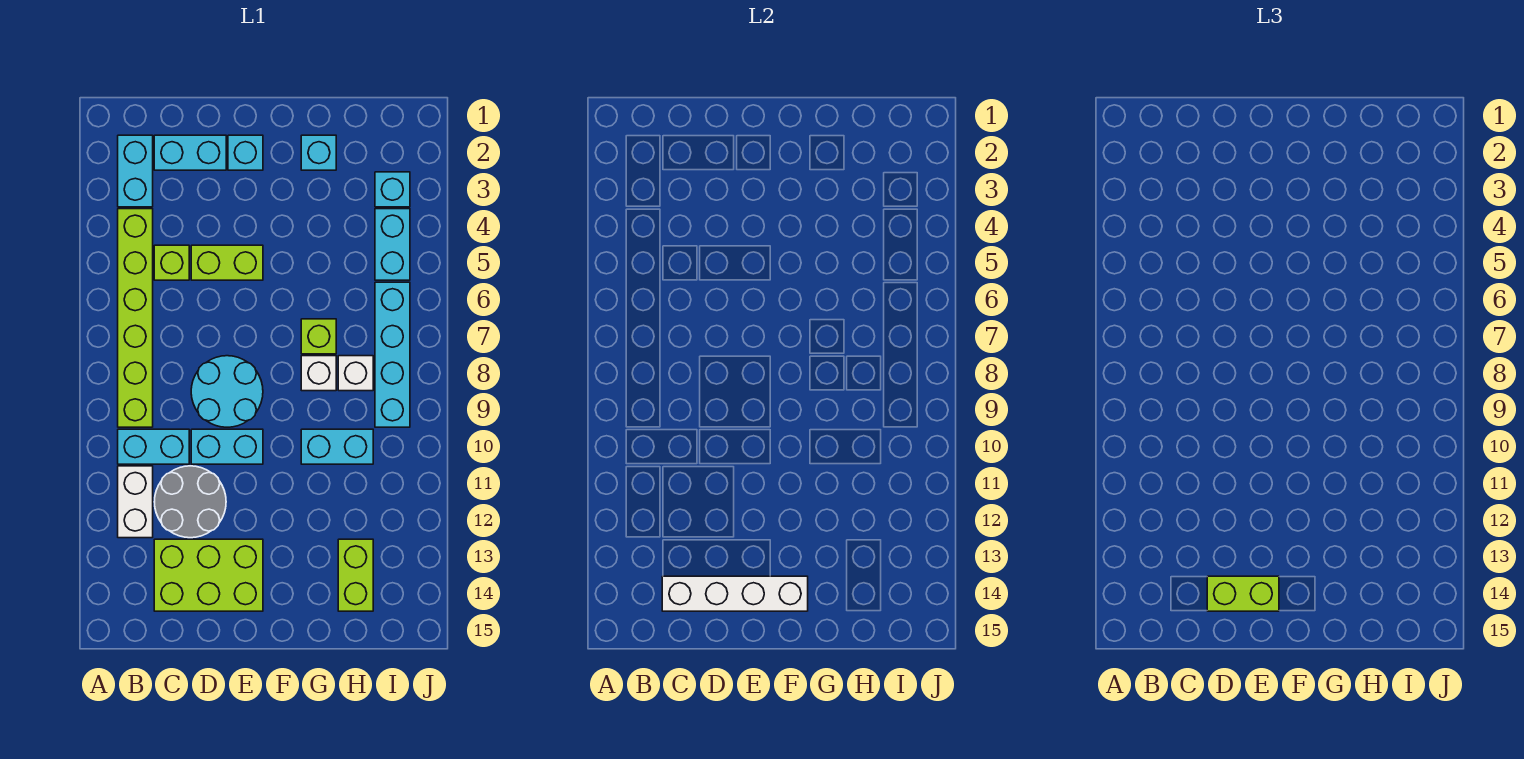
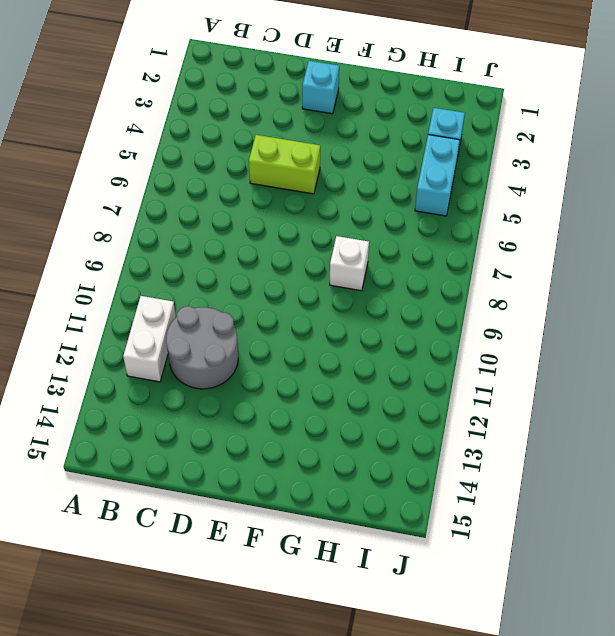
none -> cyan brick B2:B3 level 1
none -> lime brick B4:B9 level 1
none -> cyan brick B10:C10 level 1

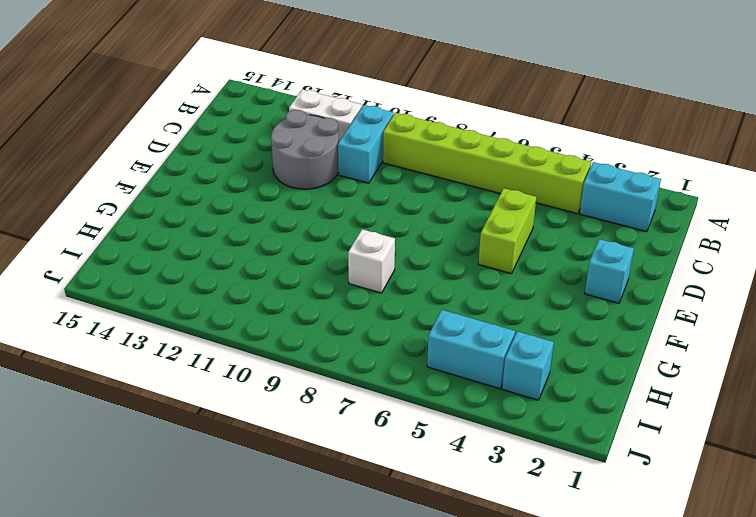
none -> cyan brick C2:D2 level 1
none -> lime brick C5 level 1
none -> lime brick C13:E14 level 1

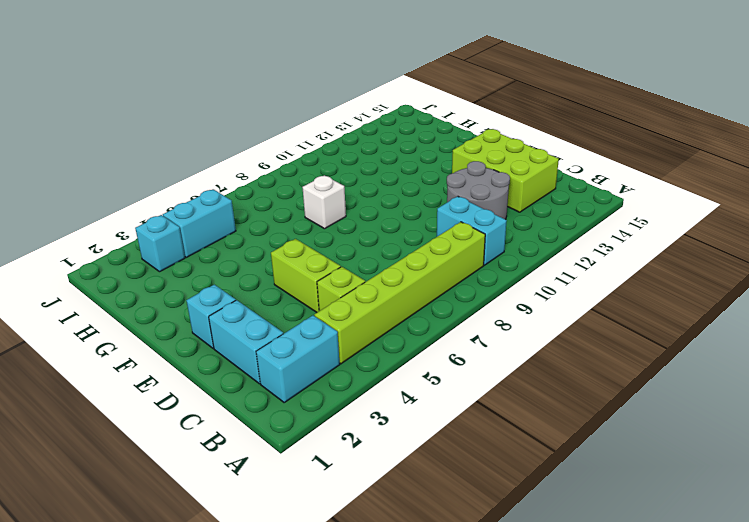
none -> white brick B11:B12 level 1
none -> cyan round brick D8:E9 level 1
none -> cyan brick D10:E10 level 1

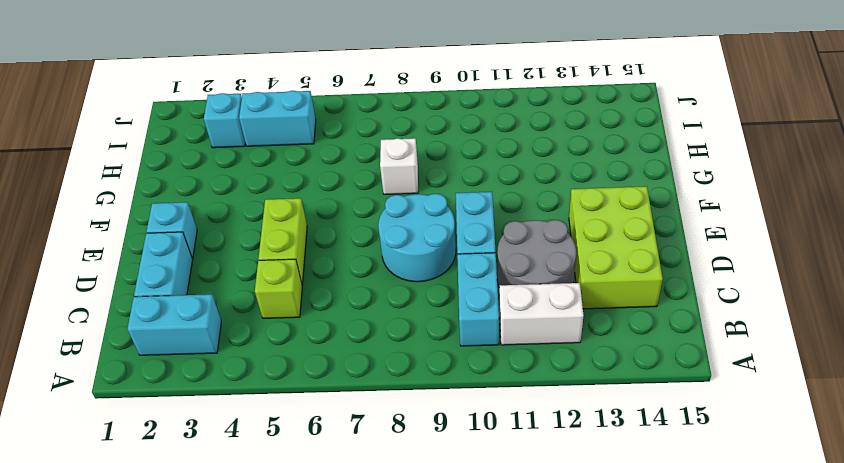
none -> lime brick B4:B9 level 1
none -> cyan brick G2 level 1
none -> lime brick G7 level 1

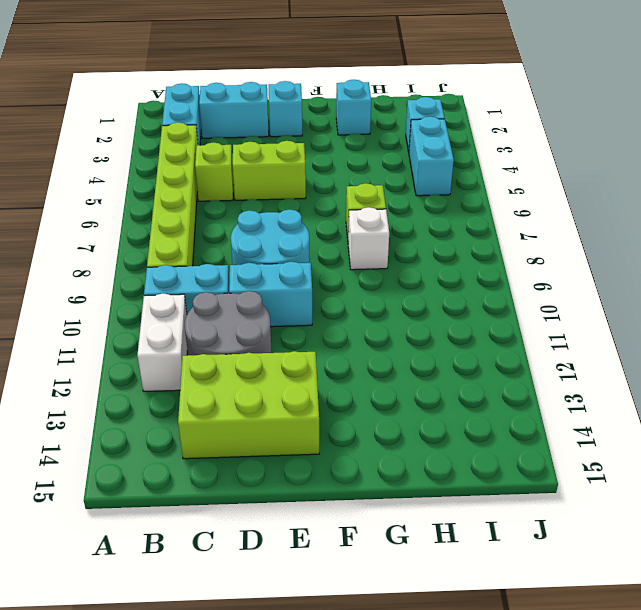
none -> cyan brick G10:H10 level 1
none -> white brick H8 level 1
none -> lime brick H13:H14 level 1

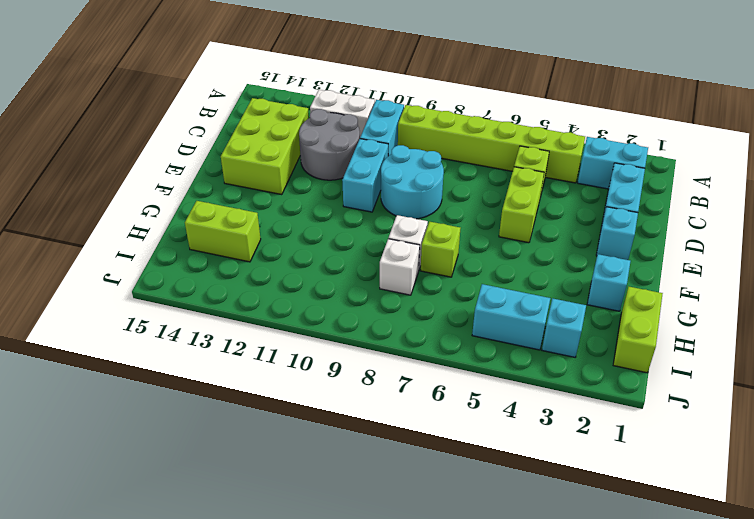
lime brick H1:I1 level 1 -> lime brick D14:E14 level 3
none -> cyan brick G10:H10 level 1
none -> cyan brick I6:I9 level 1
none -> white brick C14:F14 level 2

